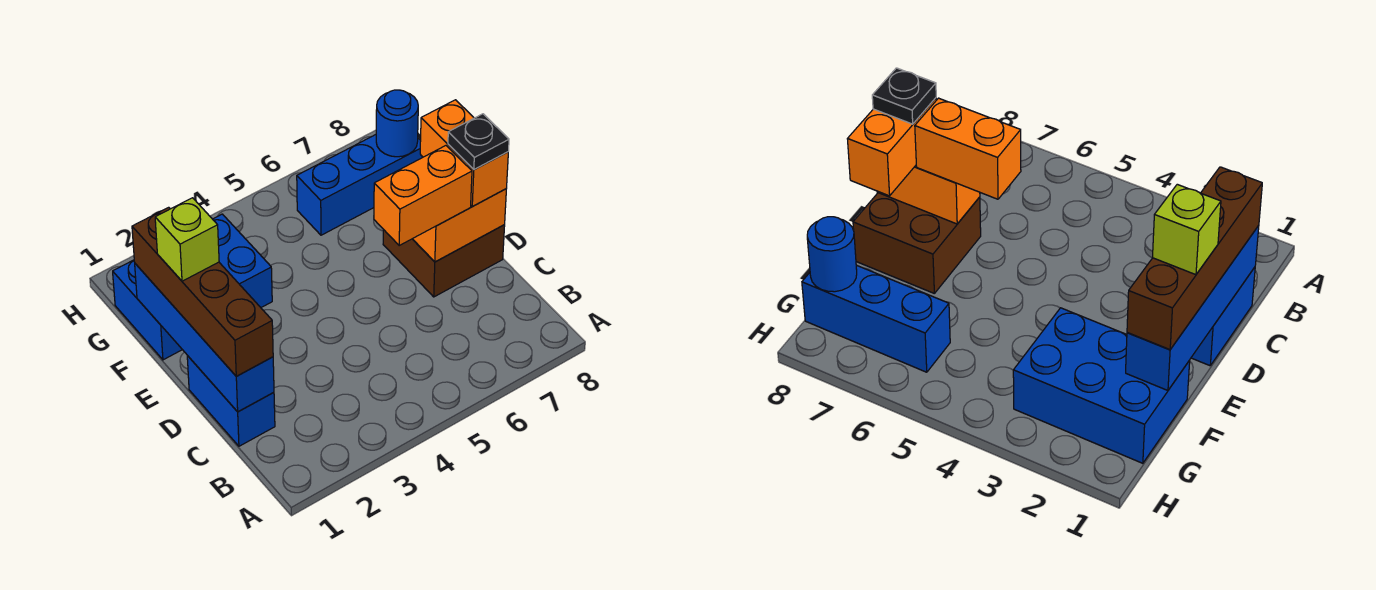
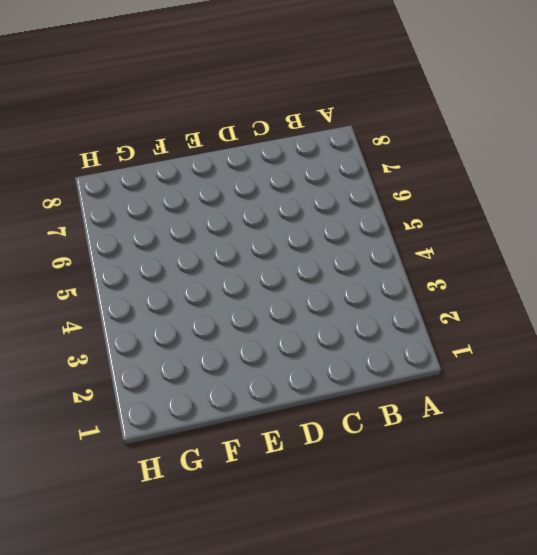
none -> blue brick C1:D1 level 1
none -> brown brick D7:E8 level 1
none -> blue brick F1:G3 level 1

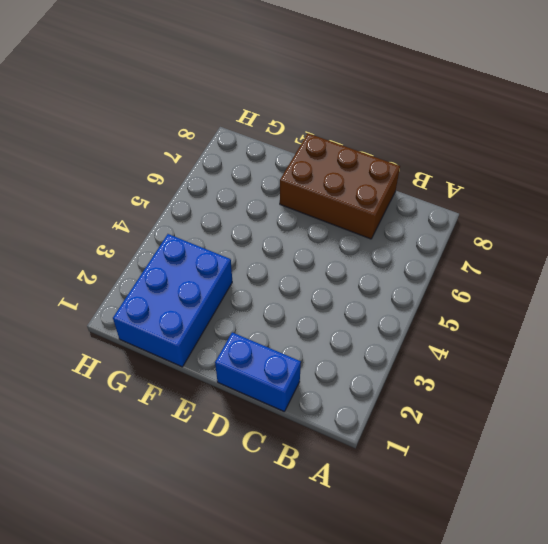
brown brick C7:E8 level 1 -> brown brick D7:E8 level 1
none -> blue brick G6:G8 level 1
none -> blue brick C1:F1 level 2
none -> orange brick D7:D8 level 2

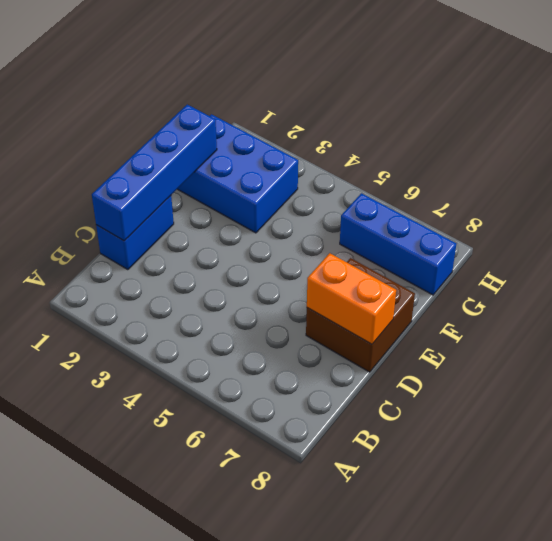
none -> blue round brick G8 level 2
none -> brown brick C1:F1 level 3
none -> orange brick D6:D7 level 3

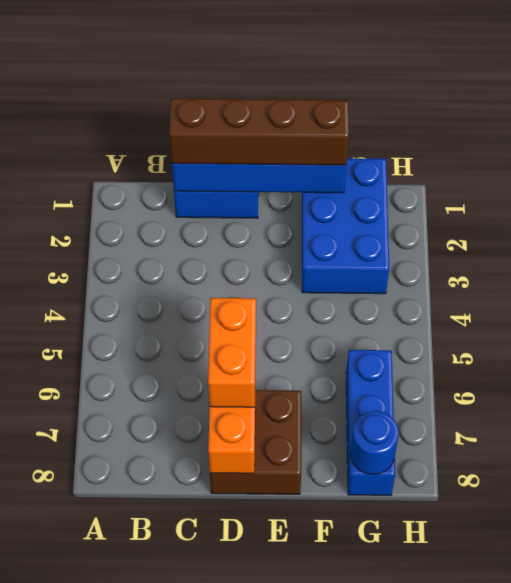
none -> orange brick D8:E8 level 3
none -> black plate D8 level 4
none -> lime brick E1 level 4

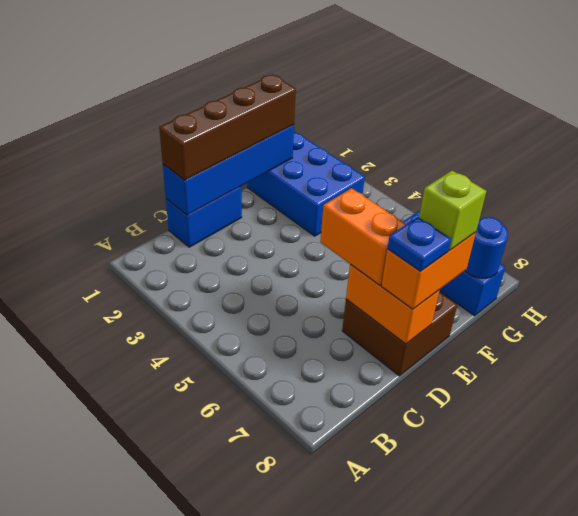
blue plate D8 level 4 -> black plate D8 level 4
lime brick E8 level 4 -> lime brick E1 level 4

